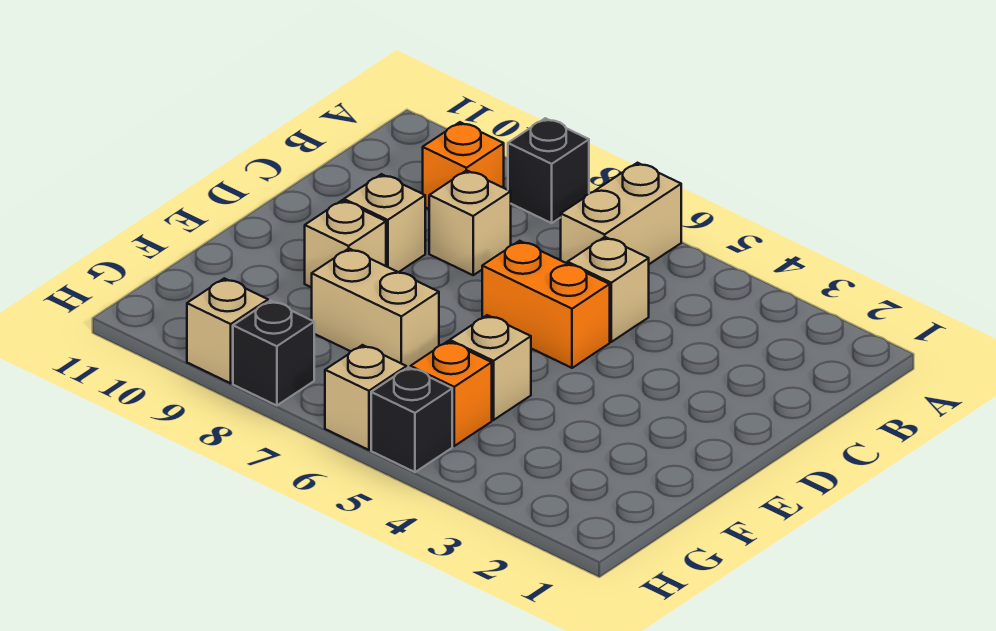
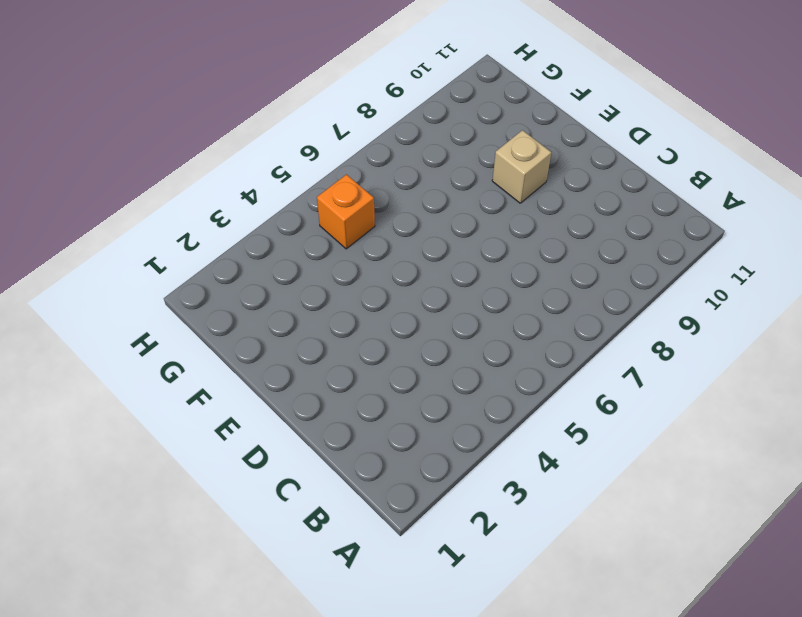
none -> tan brick A6:B6 level 1
none -> black brick A8 level 1
none -> orange brick B9 level 1

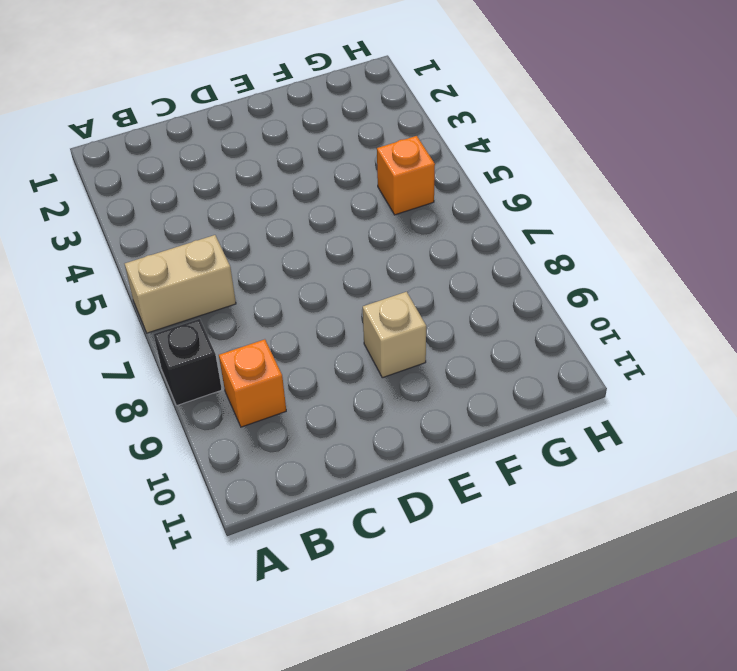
none -> tan brick C5 level 1
none -> tan brick C8 level 1
none -> orange brick D5:D6 level 1

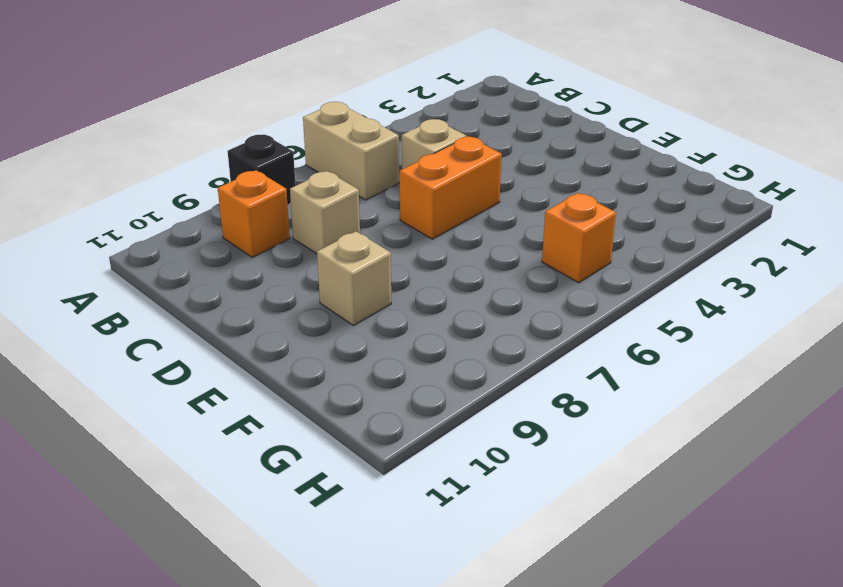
none -> tan brick D9 level 1
none -> tan brick F5 level 1
none -> tan brick F7:F8 level 1

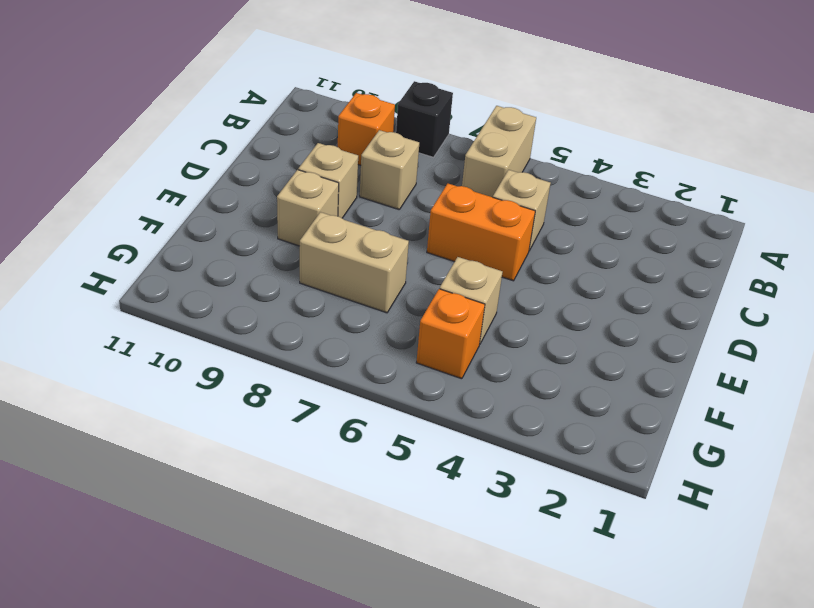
none -> black brick H5 level 1
none -> tan brick H6 level 1
none -> black brick H8 level 1

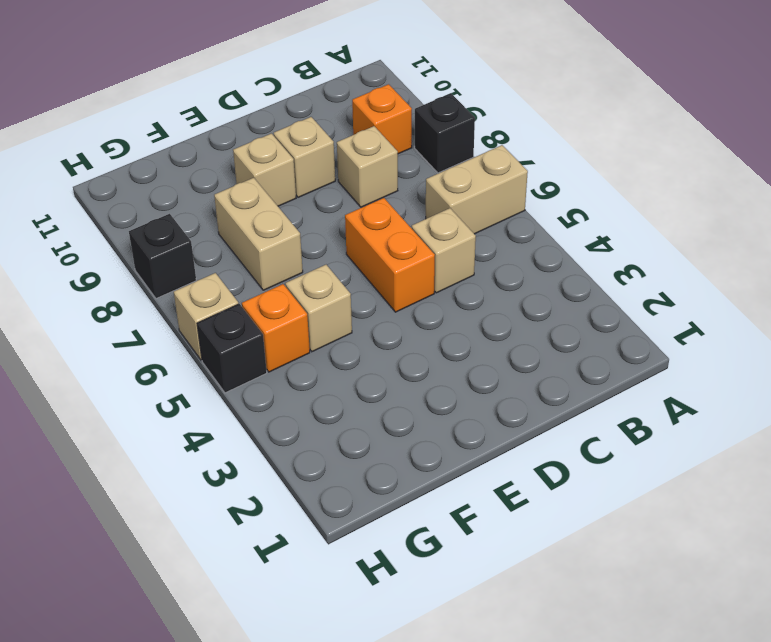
none -> tan brick H9 level 1

